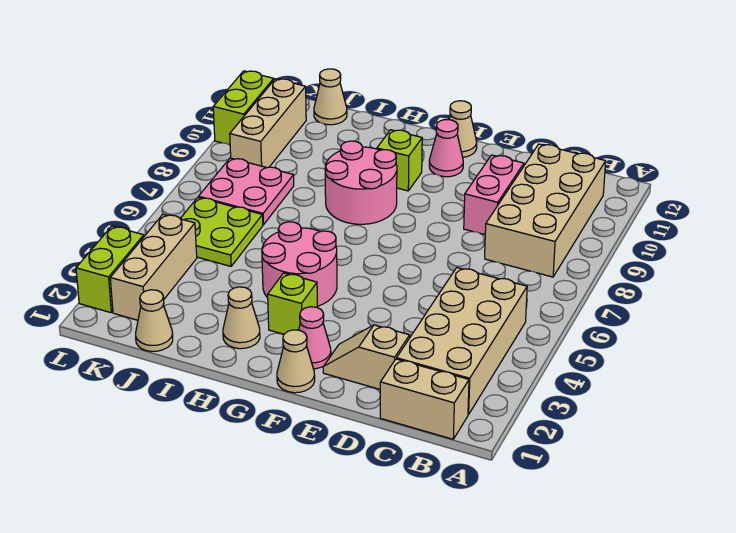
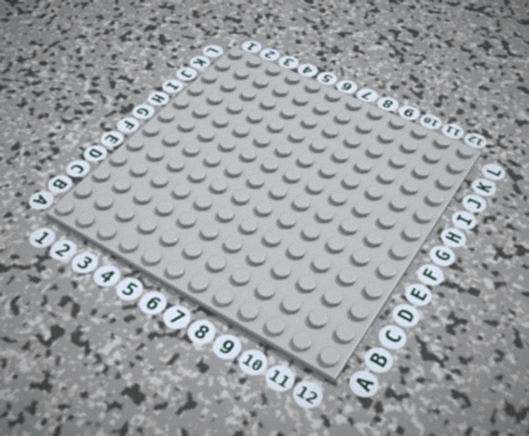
none -> tan brick B1:C1 level 1
none -> tan brick B2:C5 level 1
none -> tan brick B8:C11 level 1

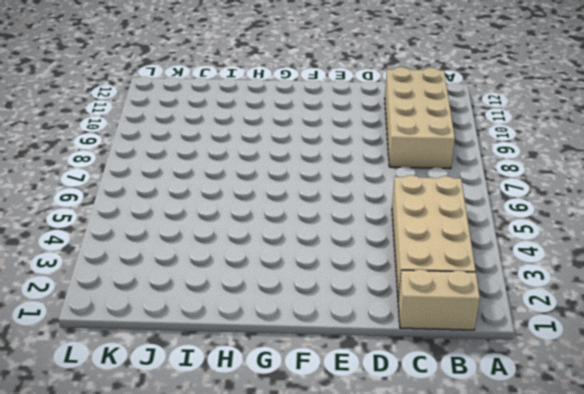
none -> tan slope D2:E2 level 1 top D
none -> pink brick D9:D10 level 1
none -> tan cone F1 level 1

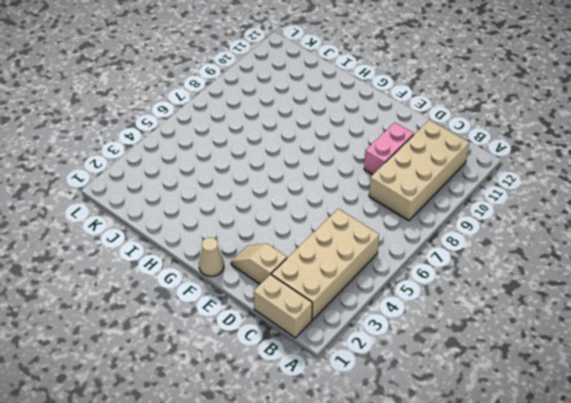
none -> pink cone F2 level 1
none -> pink cone F11 level 1
none -> tan cone F12 level 1

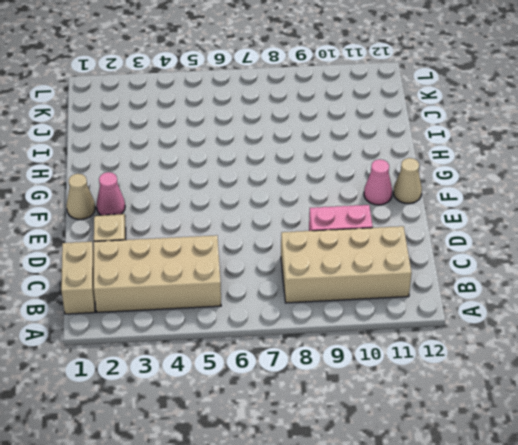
none -> lime brick G3 level 1
none -> pink round brick G4:H5 level 1
none -> pink round brick G8:H9 level 1

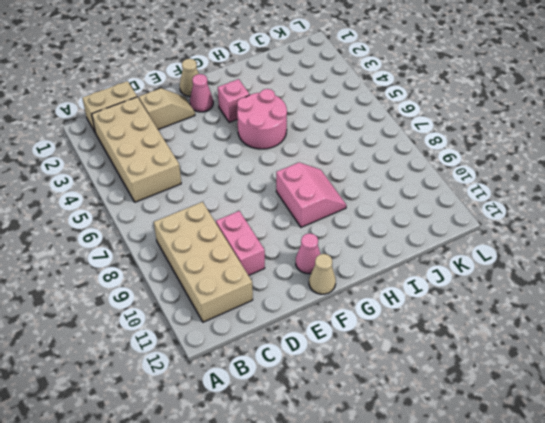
pink brick G3 level 1 -> lime brick G3 level 1
pink slope G8:H9 level 1 top G -> pink round brick G8:H9 level 1
none -> lime brick G10 level 1
none -> tan cone H2 level 1
none -> tan cone J1 level 1

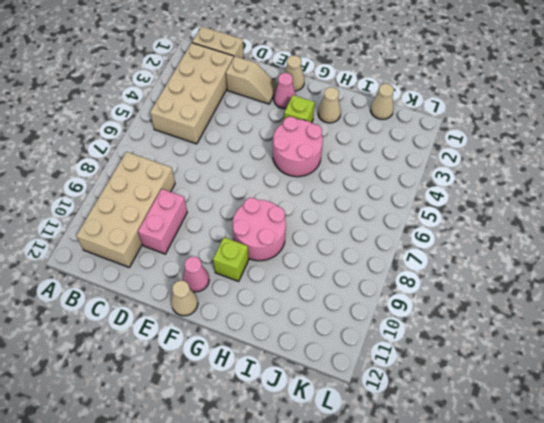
none -> lime plate J5:K6 level 1
none -> pink plate J7:K8 level 1
none -> tan cone J12 level 1

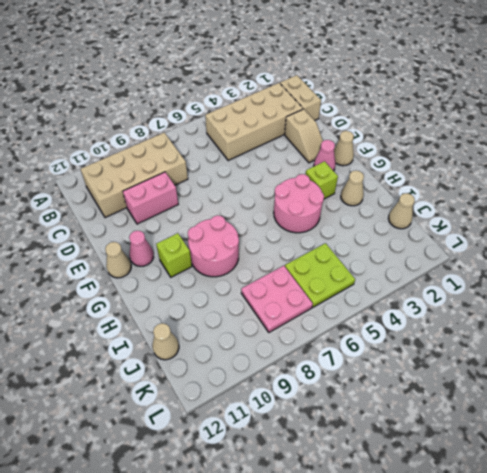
none -> tan brick K2:K4 level 1
none -> tan brick K9:K11 level 1
none -> lime brick L2:L3 level 1

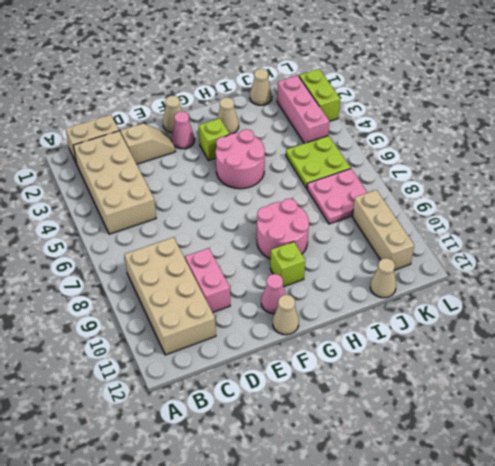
pink brick K2:K4 level 1 -> tan brick K2:K4 level 1
none -> lime brick L10:L11 level 1

